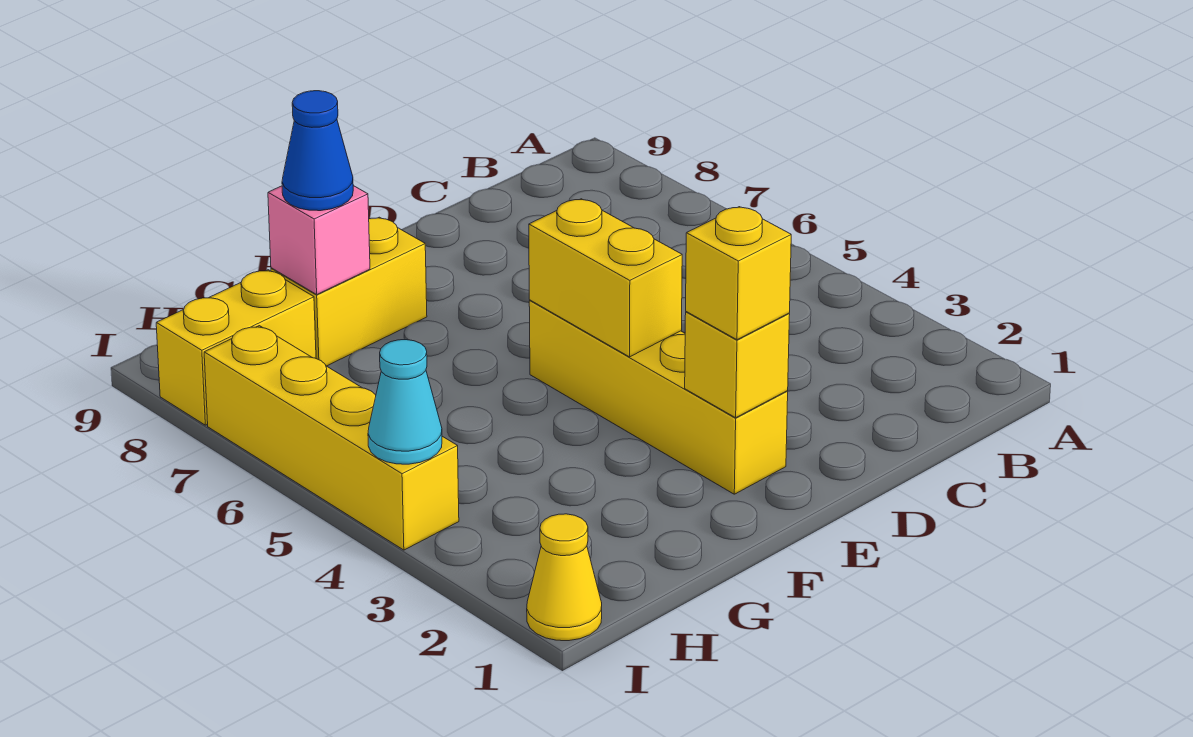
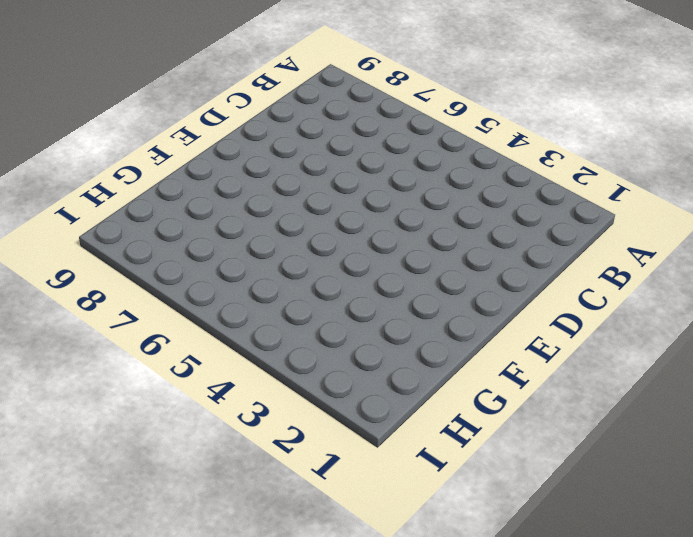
none -> yellow brick E2:E5 level 1
none -> yellow brick F8:G8 level 1

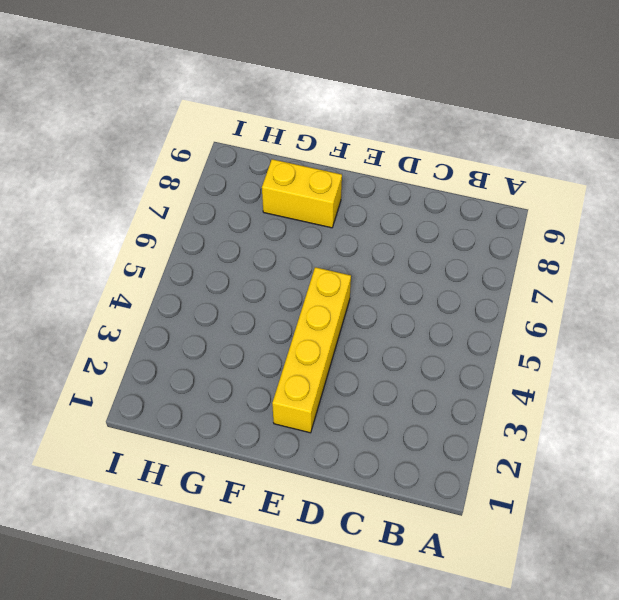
none -> yellow brick H8:I8 level 1
none -> yellow cone I1 level 1

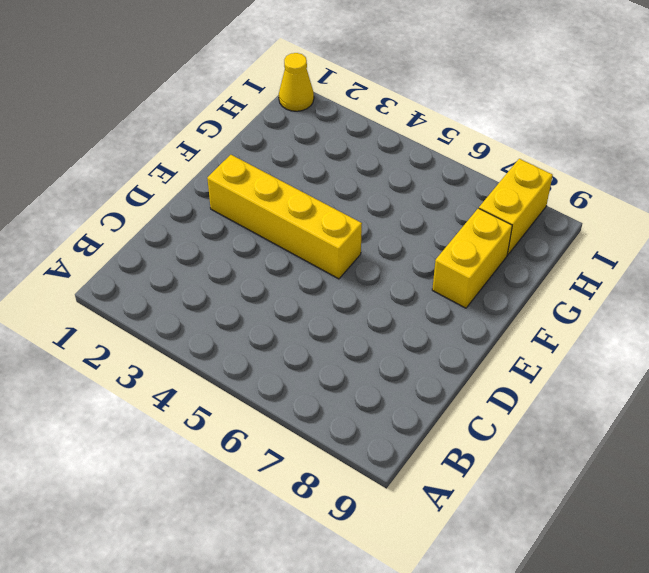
none -> yellow brick I4:I7 level 1
none -> yellow brick E2 level 2

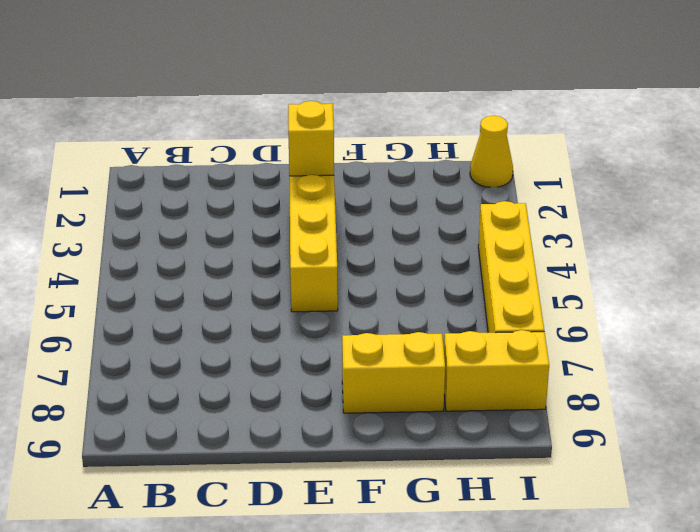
none -> yellow brick E4:E5 level 2
none -> pink brick G8 level 2

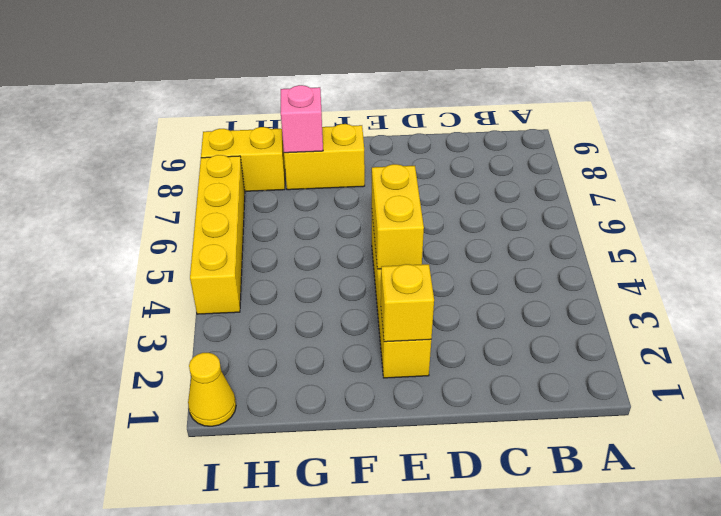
none -> cyan cone I4 level 2
none -> yellow brick E2 level 3

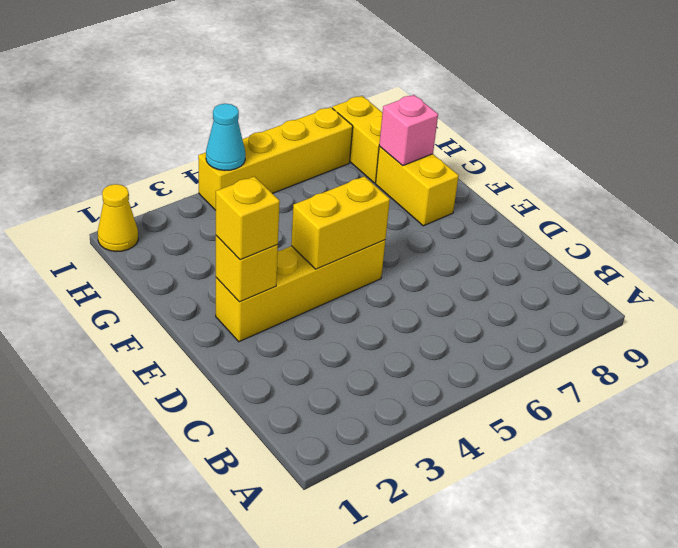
none -> blue cone G8 level 3

